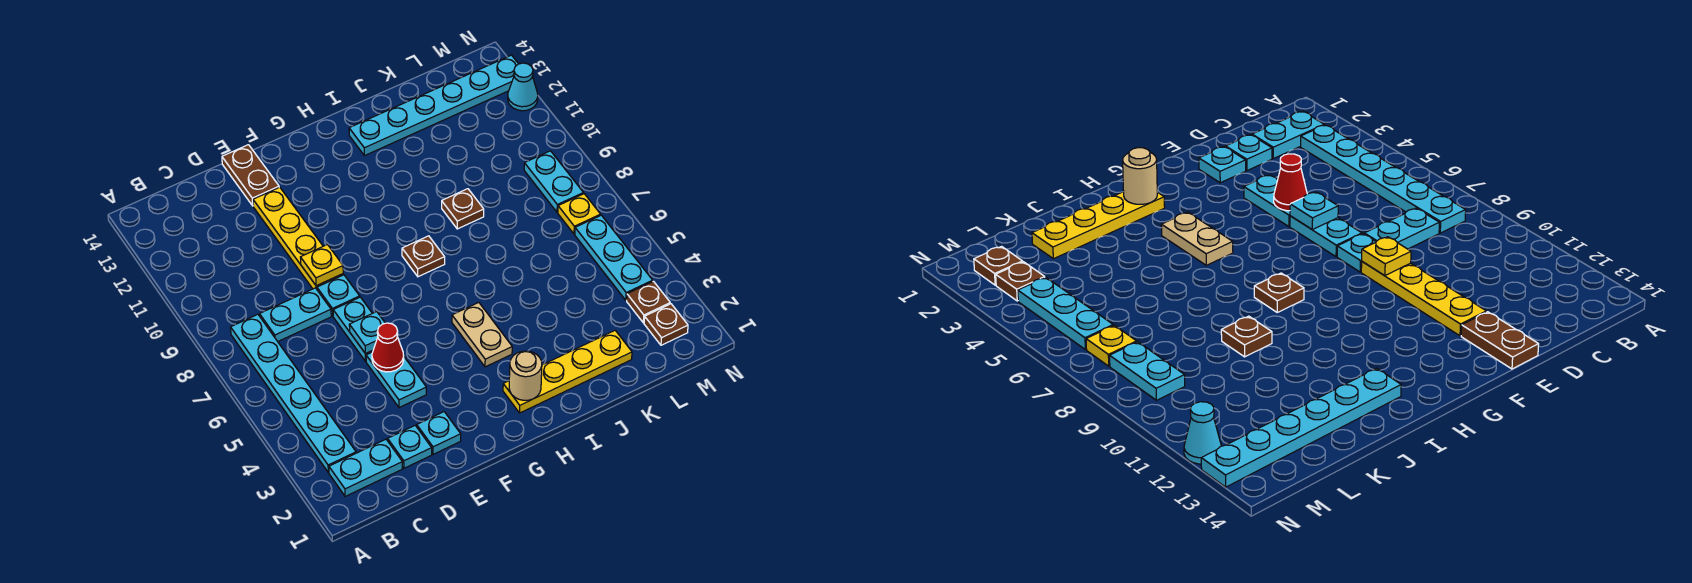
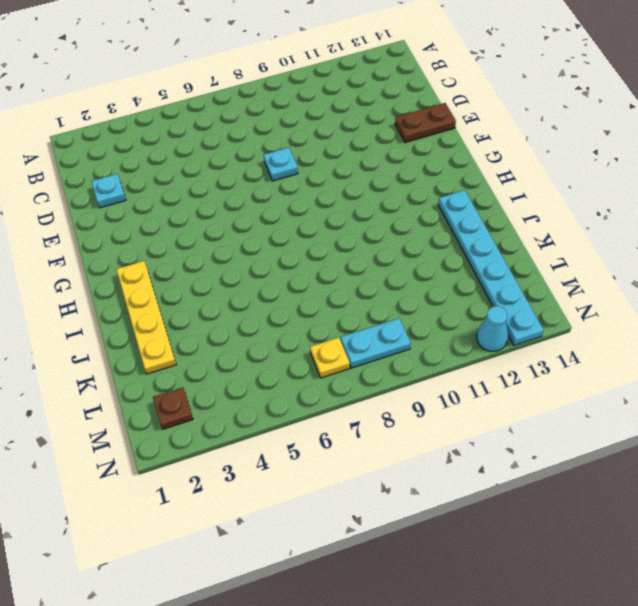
none -> cyan plate B2:C2 level 1
none -> cyan plate B3:B8 level 1
none -> cyan plate C8:D8 level 1

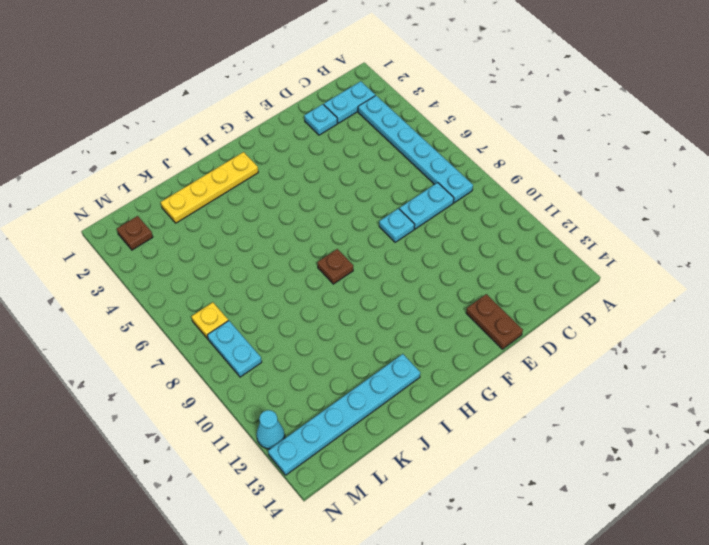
none -> cyan plate E2 level 1
none -> cyan plate E4:E5 level 1
none -> cyan plate E6:E7 level 1

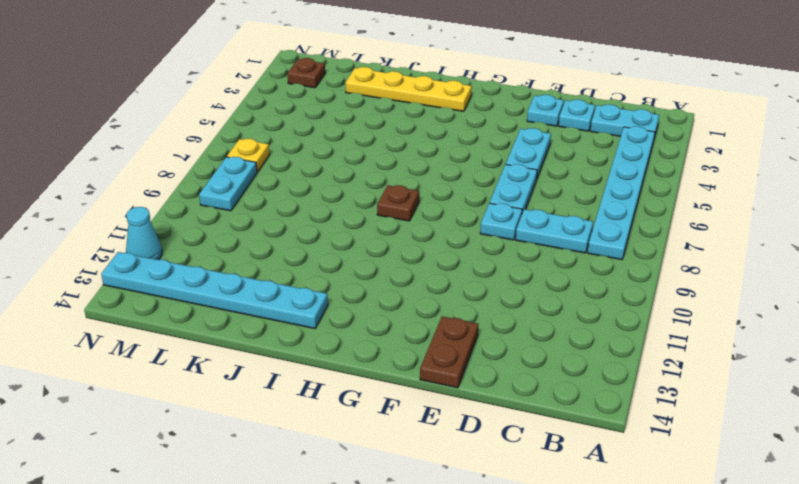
none -> yellow plate E9:E12 level 1
none -> tan plate H4:H5 level 1
none -> brown plate J9 level 1

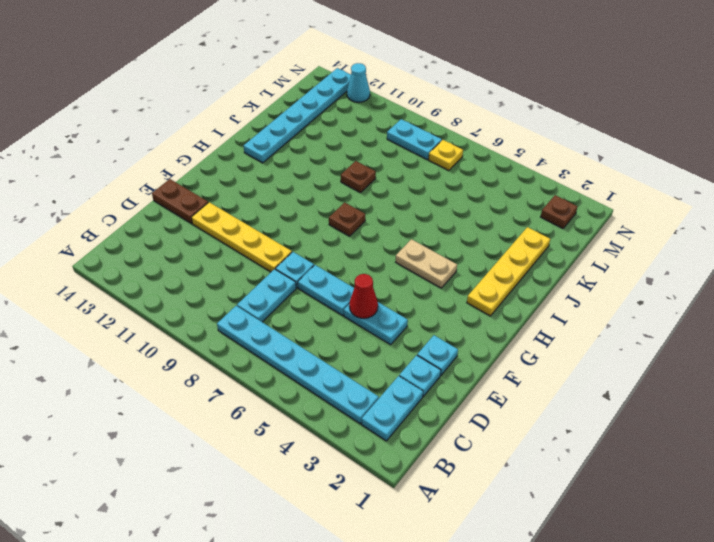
none -> brown plate M3 level 1
none -> cyan plate M4:M6 level 1
none -> cyan plate E6 level 2

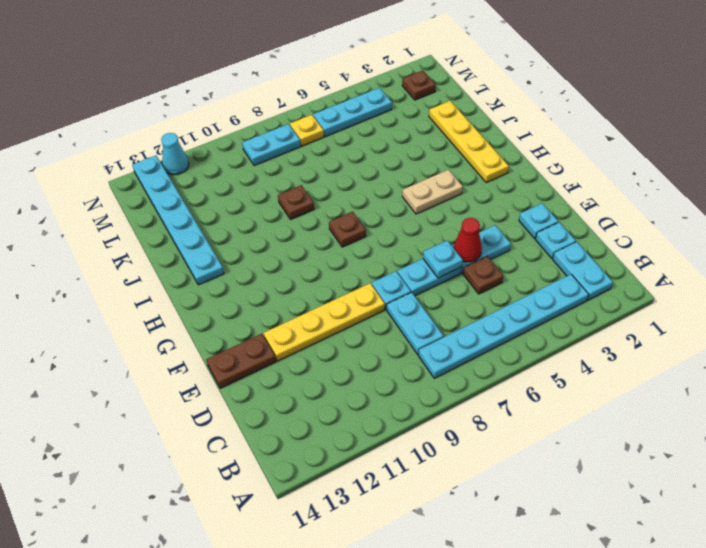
brown plate D5 level 1 -> brown plate M3 level 1
none -> yellow plate E9 level 2
none -> tan round brick H2 level 2

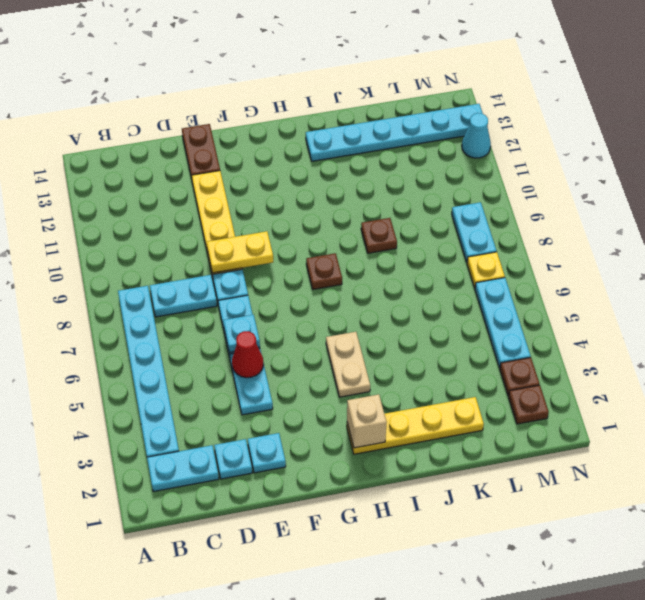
yellow plate E9:F9 level 2 -> yellow plate E9 level 2
tan brick H2 level 2 -> tan round brick H2 level 2

